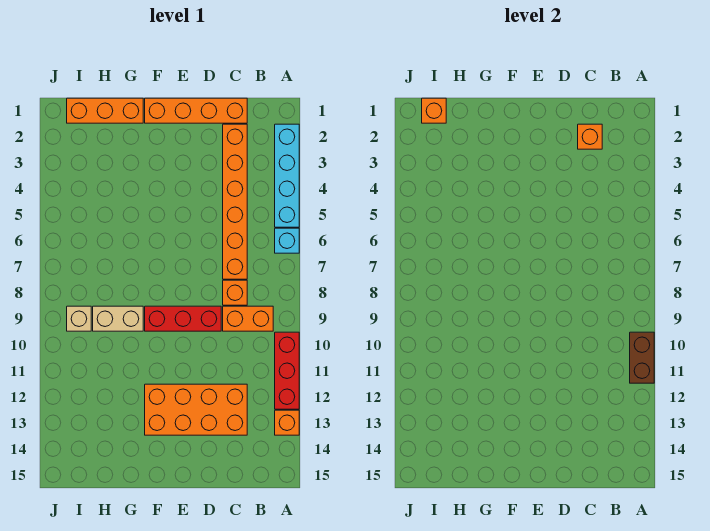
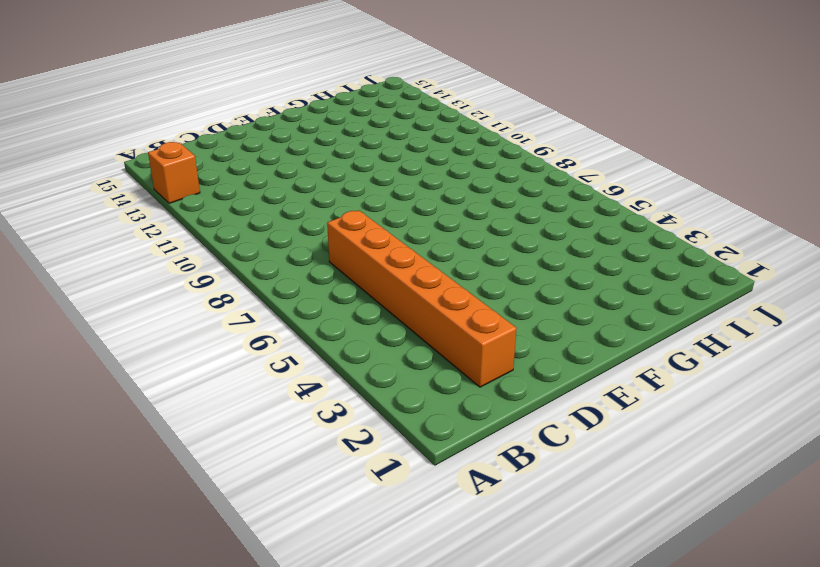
none -> cyan brick A2:A5 level 1
none -> cyan brick A6 level 1
none -> red brick A10:A12 level 1

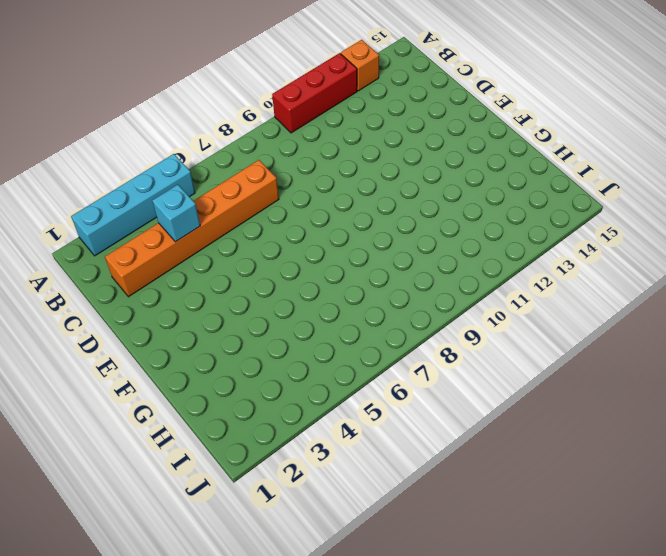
cyan brick C4 level 2 -> cyan brick A6 level 1
none -> orange brick B9:C9 level 1
none -> orange brick C1:F1 level 1
none -> orange brick C8 level 1

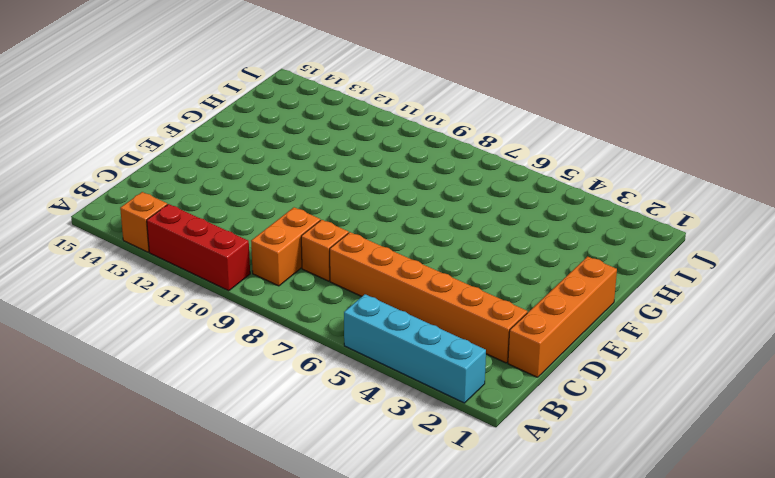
none -> cyan brick A6 level 1
none -> orange brick C12:F13 level 1
none -> red brick D9:F9 level 1

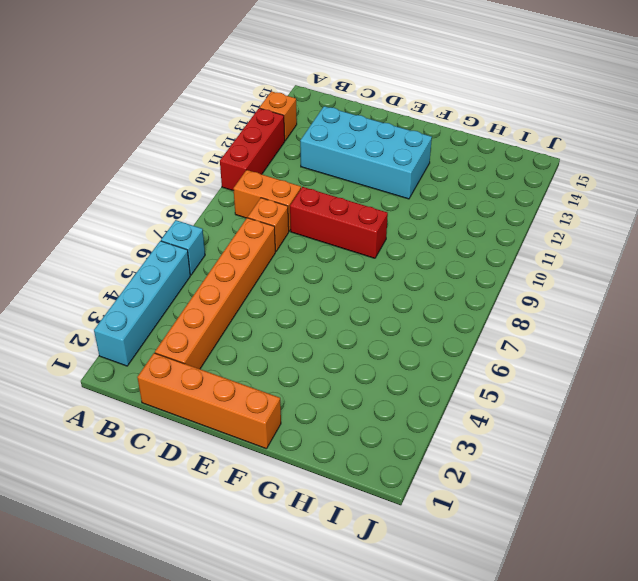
cyan brick C12:F13 level 1 -> orange brick C12:F13 level 1
none -> orange brick G1:I1 level 1
none -> tan brick G9:H9 level 1
none -> tan brick I9 level 1

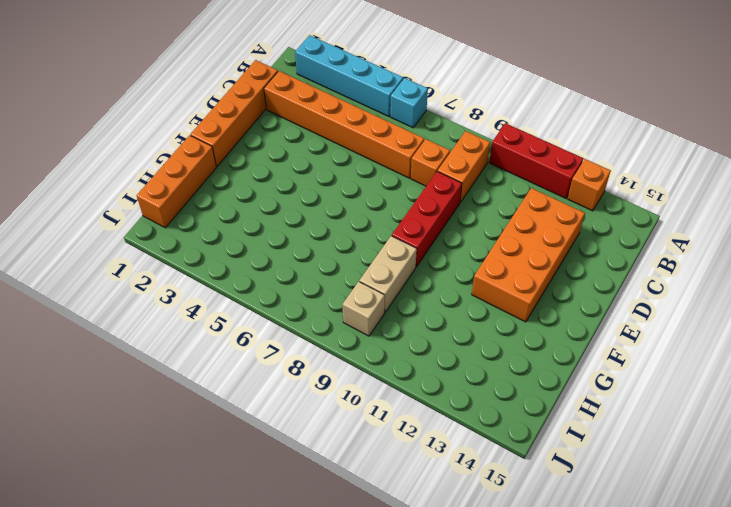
none -> brown brick A10:A11 level 2
none -> orange brick C2 level 2
none -> orange brick I1 level 2

